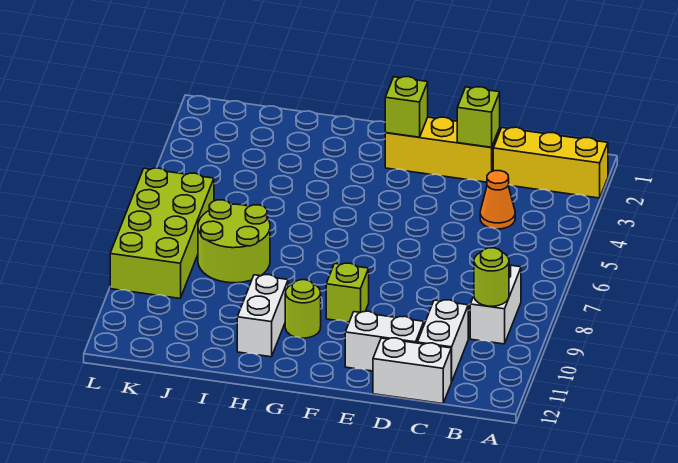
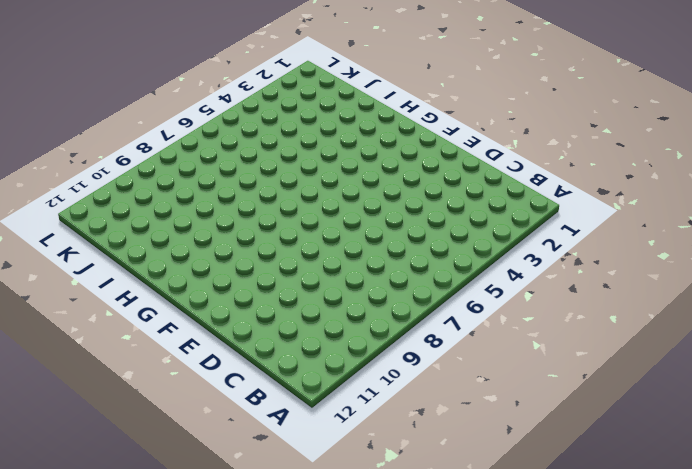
none -> yellow brick A2:C2 level 1
none -> white brick B8:B9 level 1
none -> orange cone C4 level 1

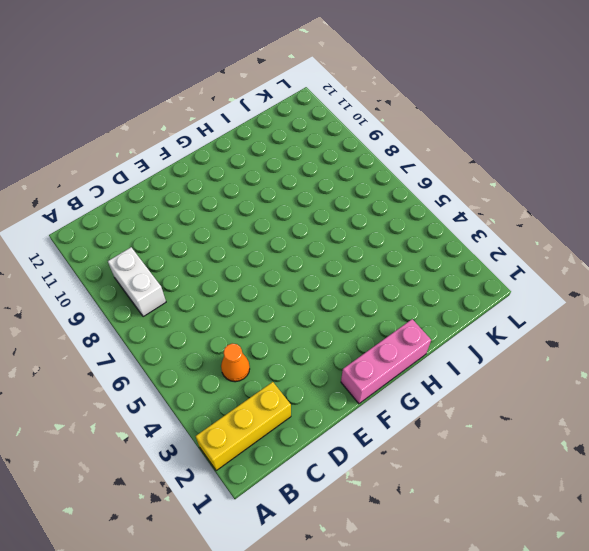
pink brick F1:H1 level 1 -> none
none -> white brick C10:C11 level 1
none -> white brick C12:D12 level 1
none -> yellow brick D2:F2 level 1

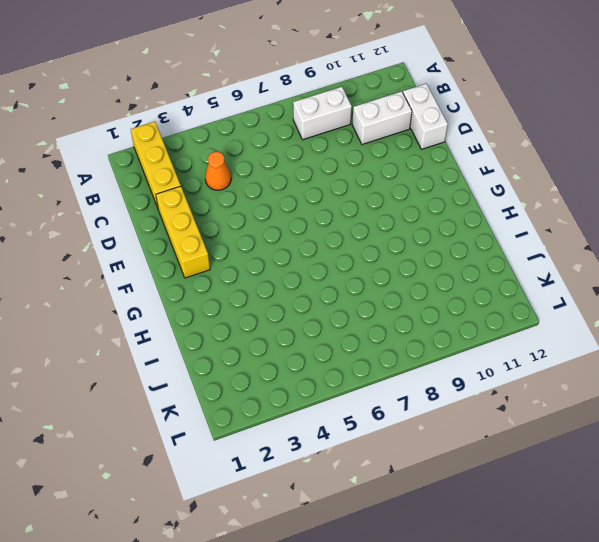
none -> white brick D11:E11 level 1
none -> lime brick F9 level 1
none -> lime round brick G10 level 1

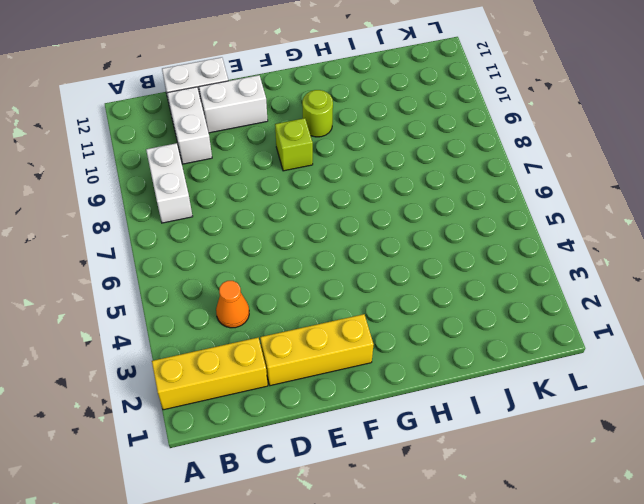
none -> white brick H10:H11 level 1
none -> lime round brick I7:J8 level 1
none -> lime brick K6:L9 level 1

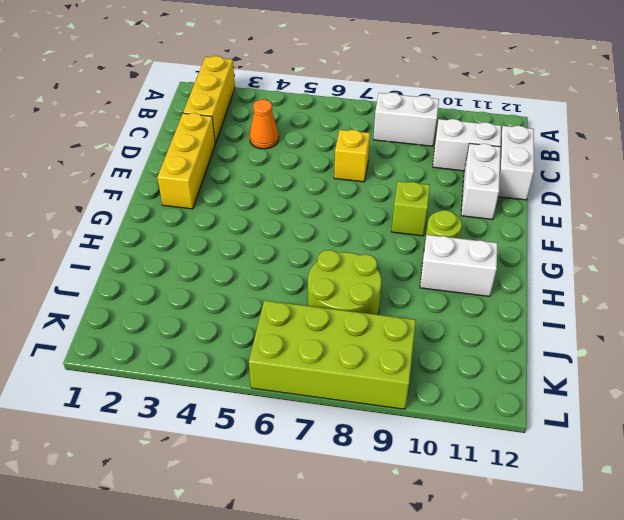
yellow brick D7 level 1 -> none
none -> lime round brick B9 level 2
none -> lime brick D2 level 2
none -> lime brick F2 level 2

